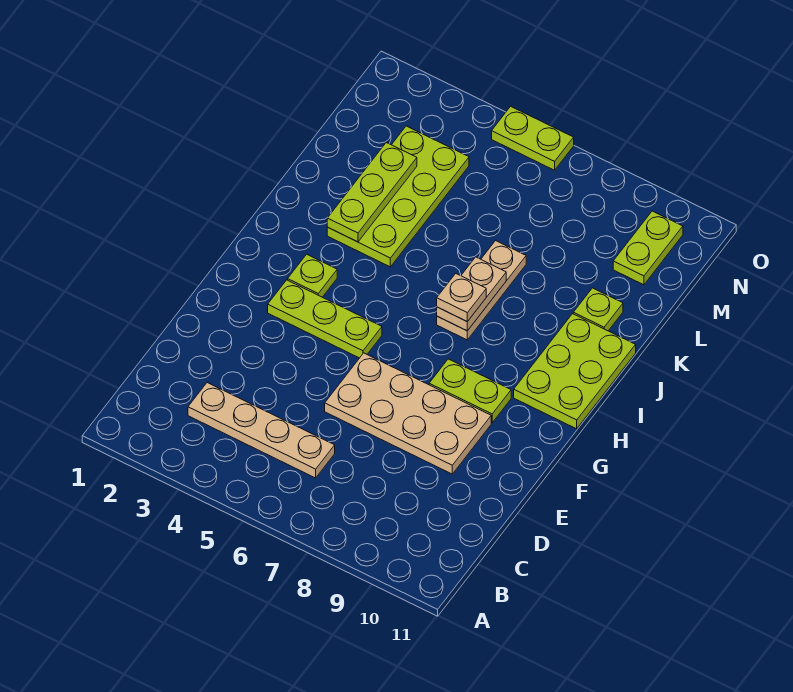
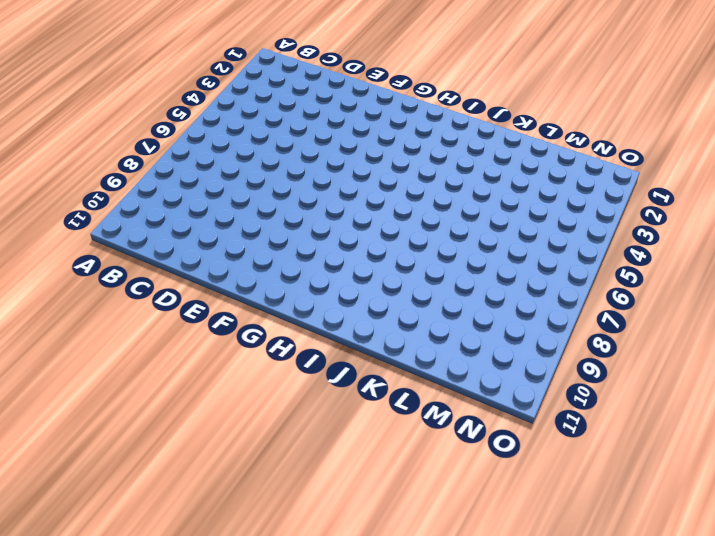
none -> tan plate C3:C6 level 1
none -> tan plate E6:F9 level 1
none -> lime plate G3:G5 level 1

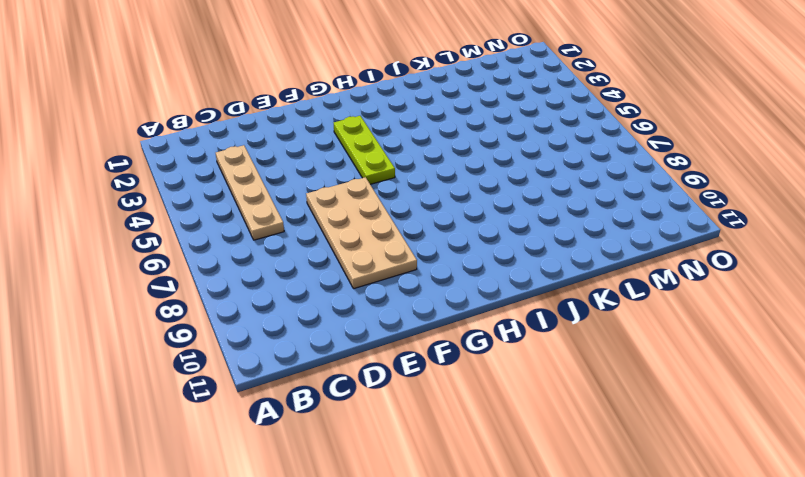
none -> lime plate G8:G9 level 1
none -> lime plate H3 level 1
none -> lime plate H10:J11 level 1

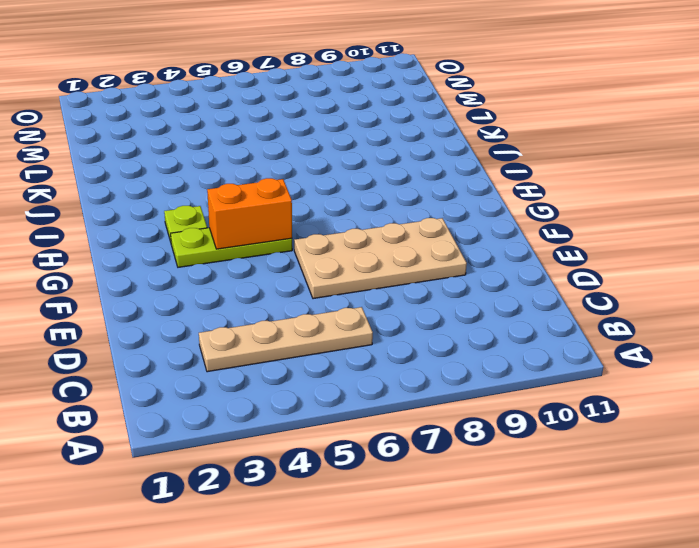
orange brick G4:G5 level 2 -> none
none -> lime plate G8:G9 level 1
none -> lime plate H10:J11 level 1
none -> tan plate I7:K7 level 1

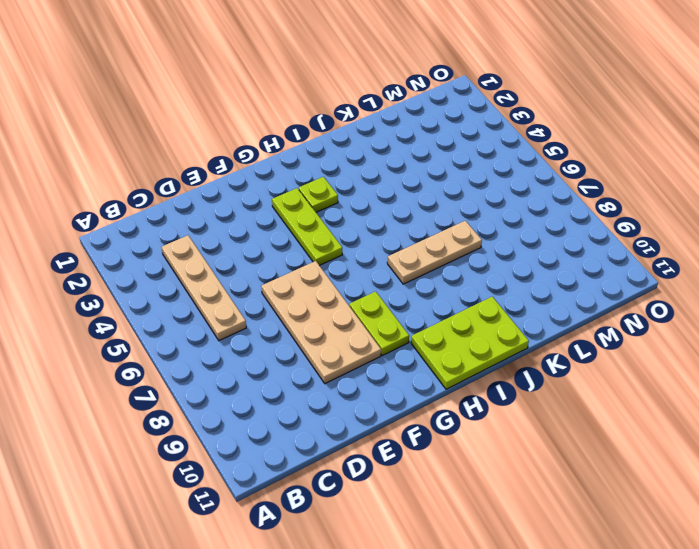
none -> lime plate J3:M4 level 1
none -> lime plate K10 level 1
none -> lime plate M10:N10 level 1

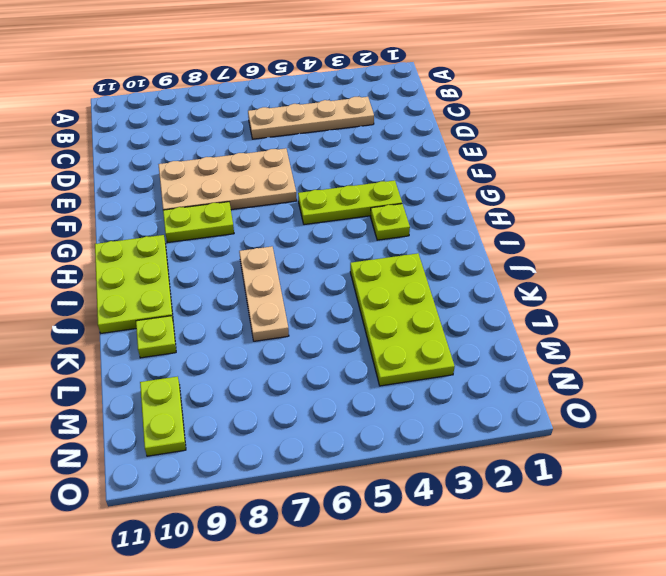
none -> lime plate O5:O6 level 1
none -> tan plate I7:J7 level 2
none -> lime plate J3:L3 level 2

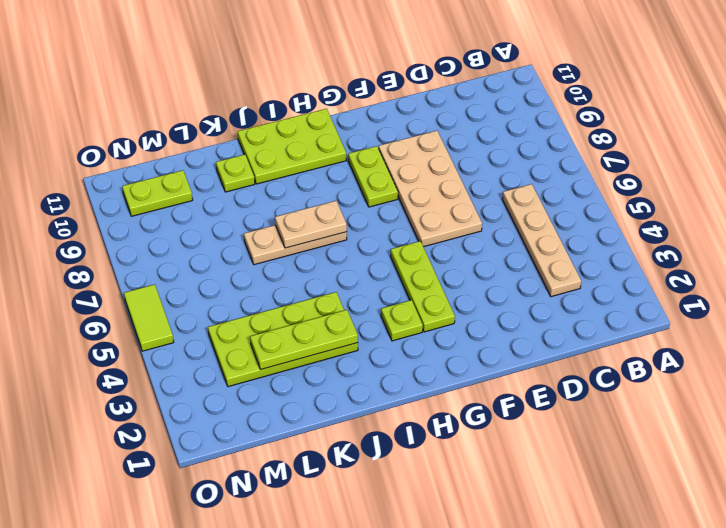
lime tile O5:O6 level 1 -> lime plate O5:O6 level 1
none -> tan plate I7 level 3

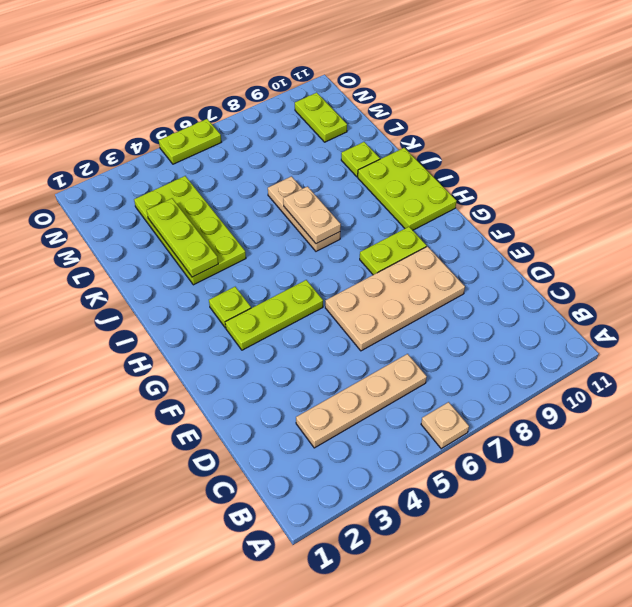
tan plate A6 level 1 -> tan plate I7 level 3

